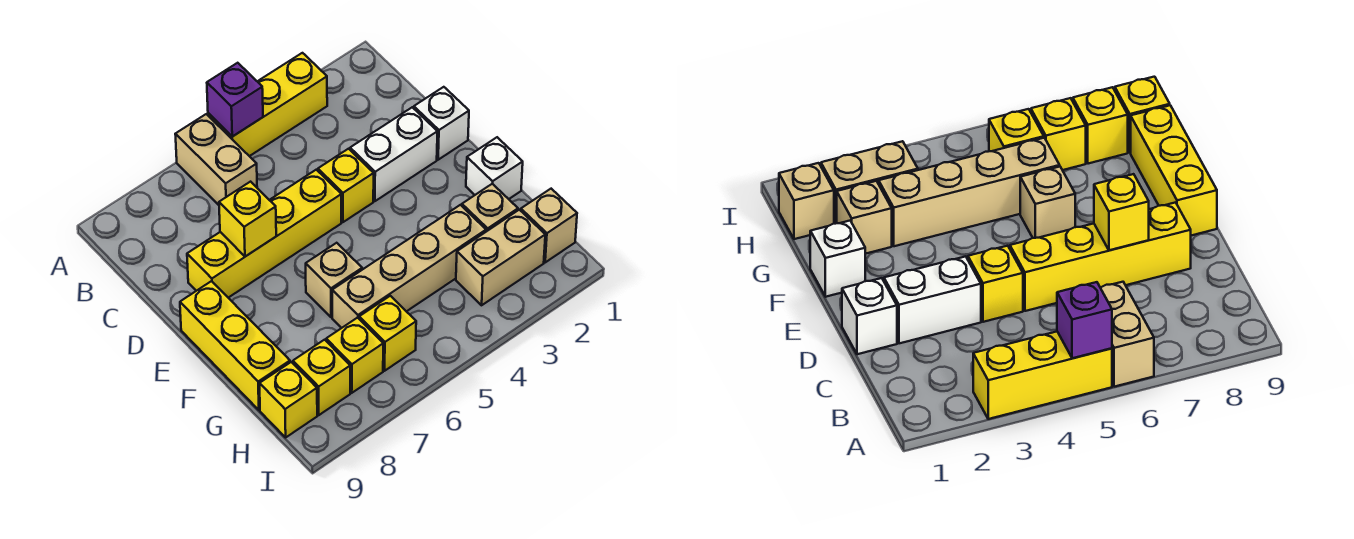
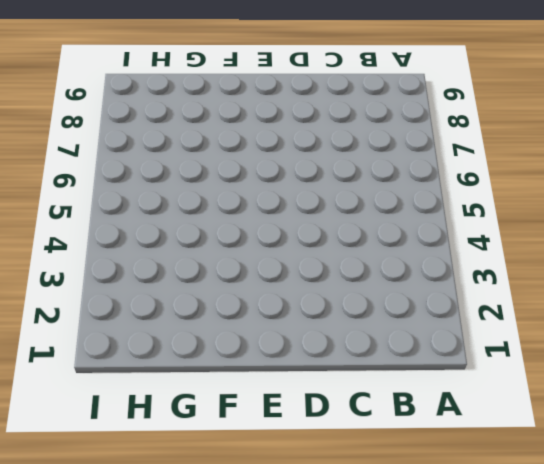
none -> yellow brick A3:A5 level 1
none -> tan brick A6:B6 level 1
none -> white brick D1 level 1

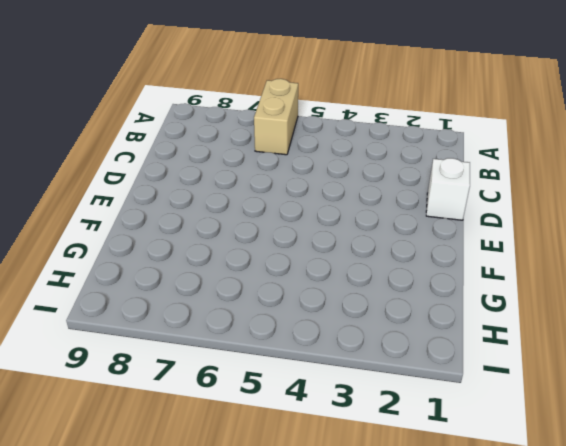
none -> yellow brick A3:A5 level 1
none -> white brick D2:D3 level 1
none -> yellow brick D4 level 1

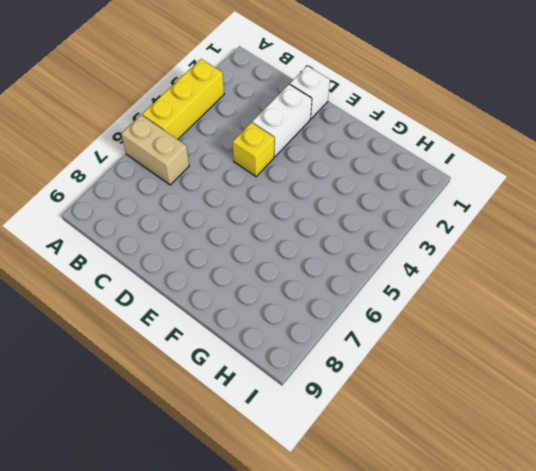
none -> yellow brick D5:D8 level 1
none -> yellow brick E9:G9 level 1
none -> white brick F1 level 1

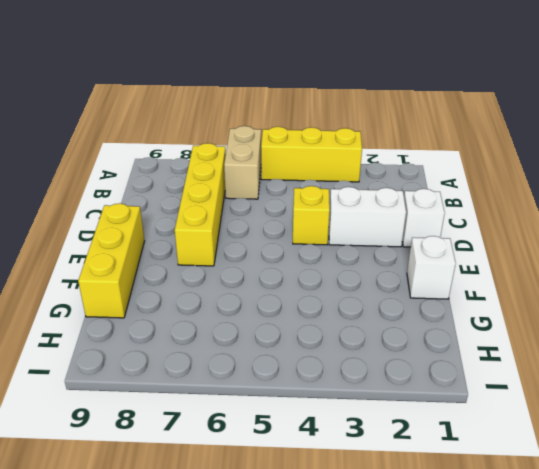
yellow brick B7:E7 level 1 -> yellow brick D5:D8 level 1
none -> tan brick F6 level 1
none -> tan brick G2 level 1
none -> tan brick G3:G6 level 1

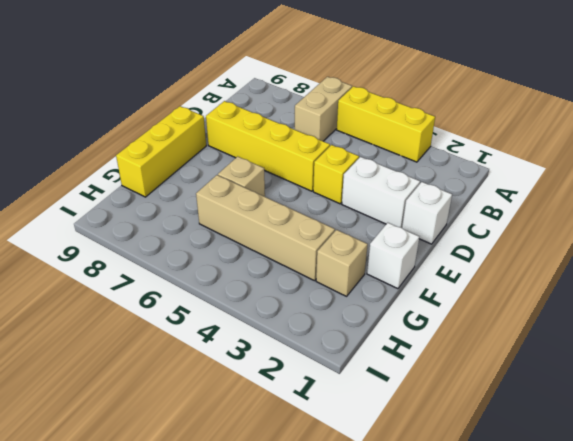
none -> tan brick H1 level 1
none -> tan brick H2:H3 level 1
none -> yellow brick H6 level 1

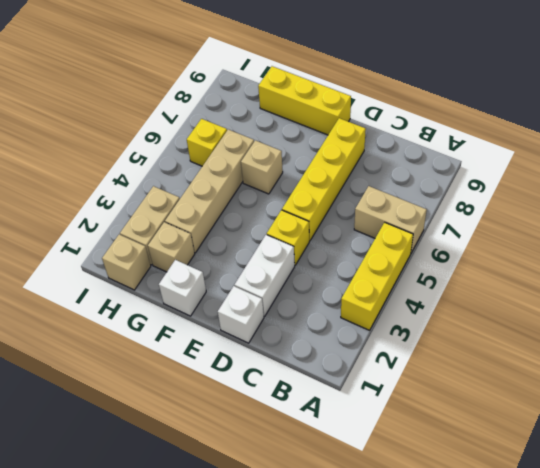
none -> yellow brick H7 level 1
none -> yellow brick H8 level 1
none -> yellow brick H9 level 1

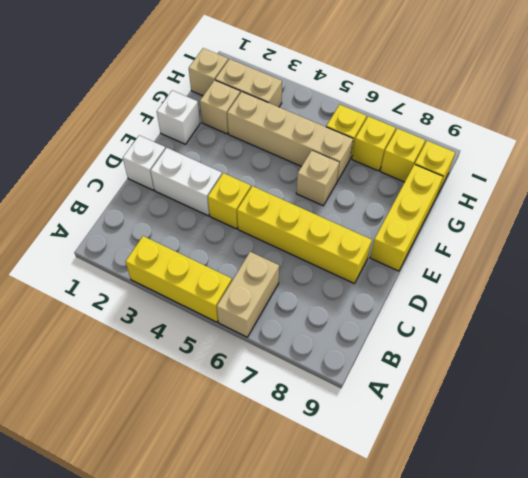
none -> purple brick A5 level 2
none -> yellow brick D7 level 2

